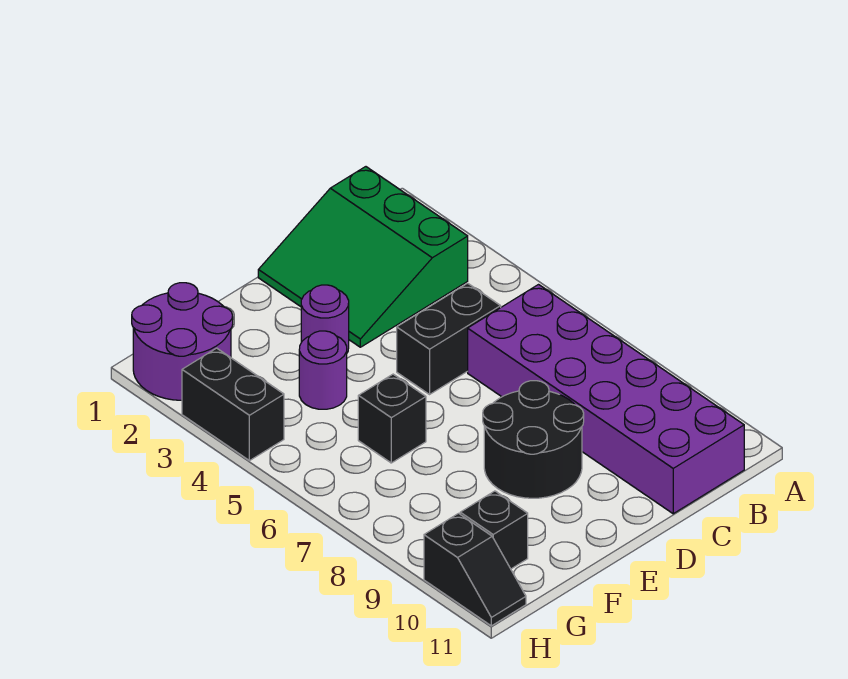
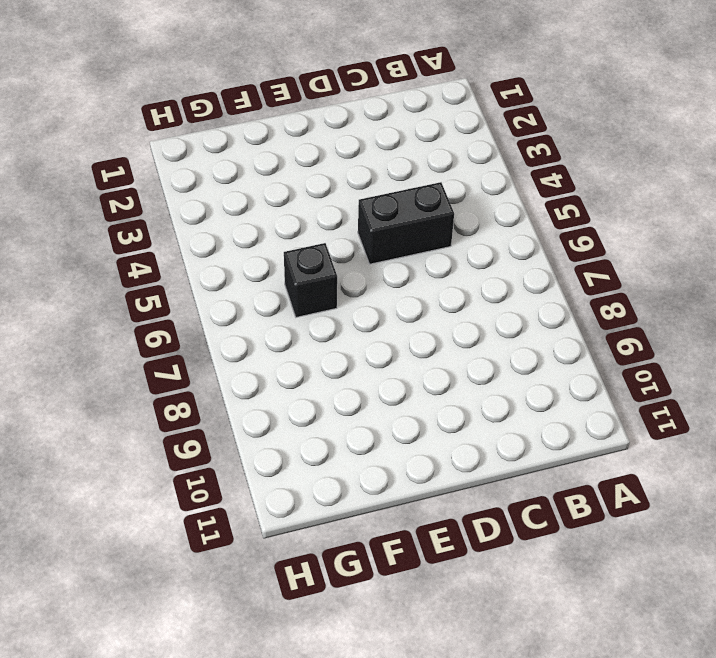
none -> green slope B1:D3 level 1 top B
none -> purple brick B6:C11 level 1

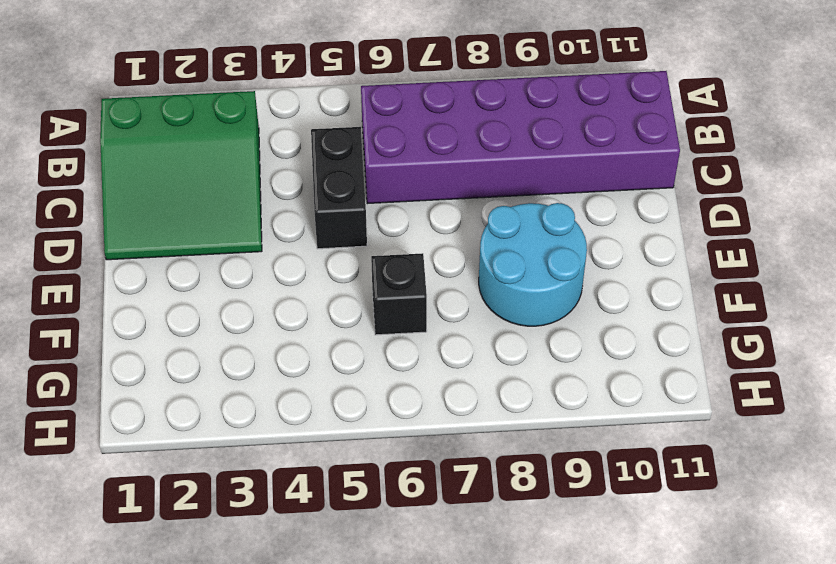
cyan round brick E8:F9 level 1 -> black round brick D8:E9 level 1
none -> purple round brick E3 level 1
none -> purple round brick F4 level 1

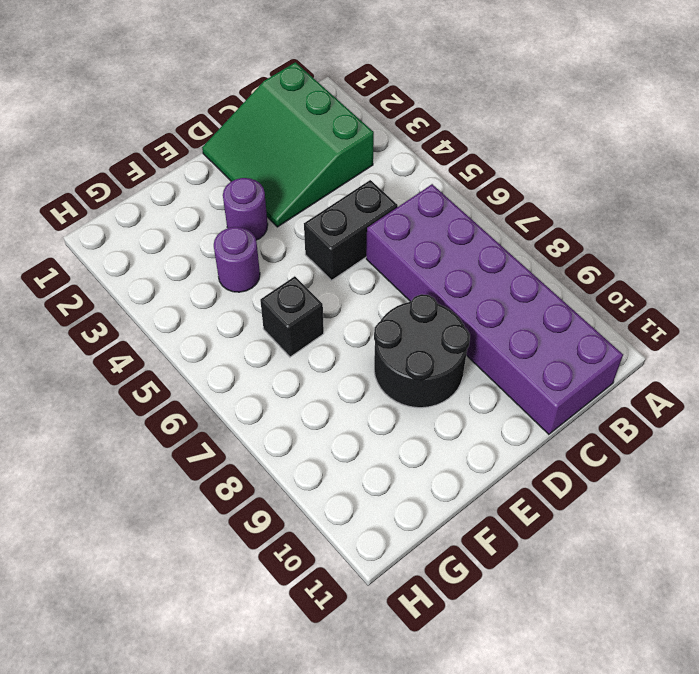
none -> purple round brick G1:H2 level 1
none -> black brick G10 level 1

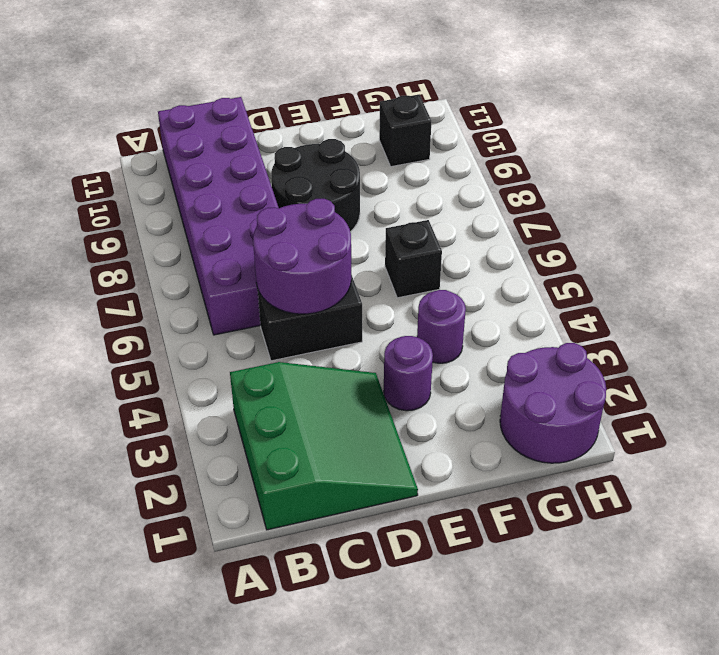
purple round brick C5:D6 level 2 -> none
none -> black brick H3:H4 level 1
none -> black slope H10:H11 level 1 top 10

